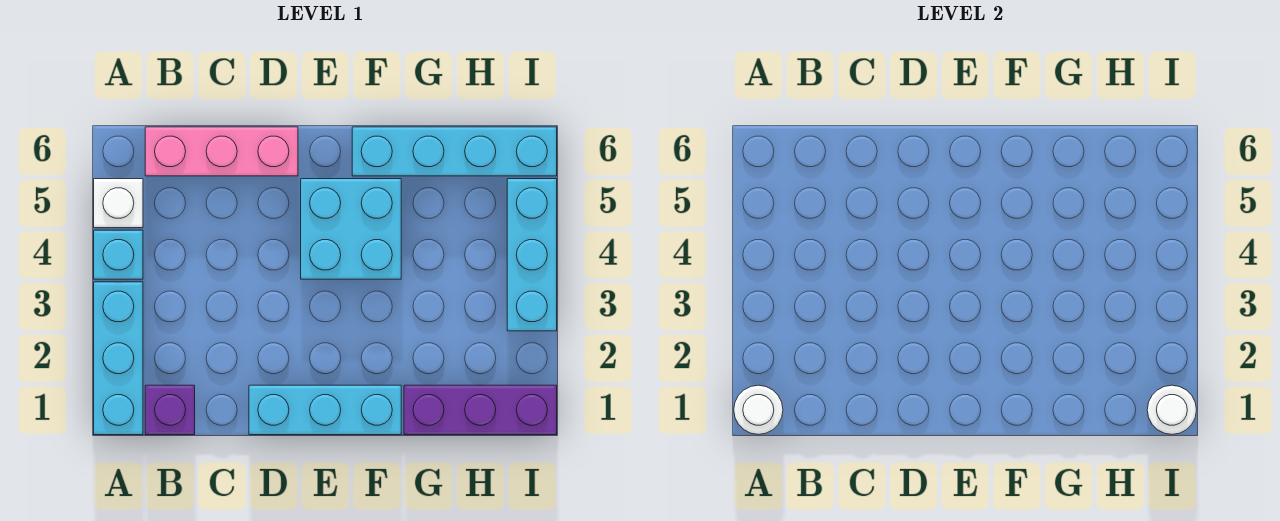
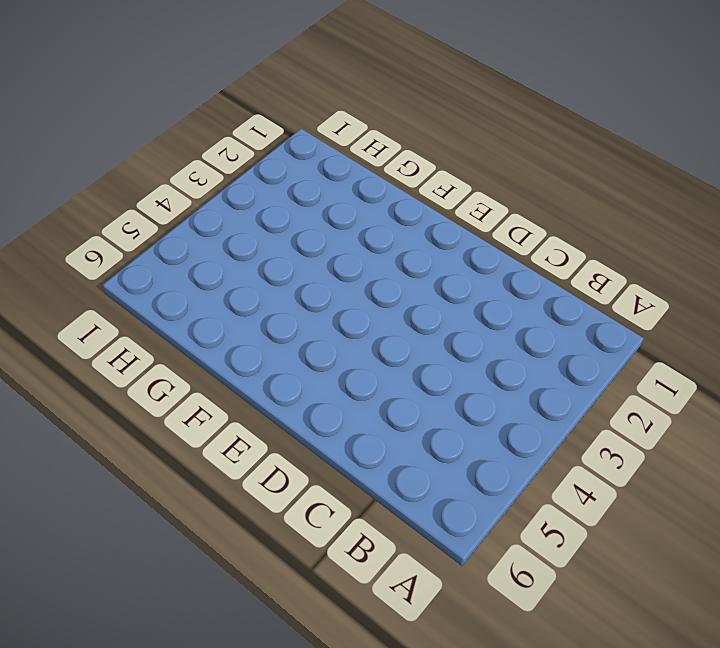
none -> cyan brick A1:A3 level 1
none -> cyan brick A4 level 1
none -> white brick A5 level 1

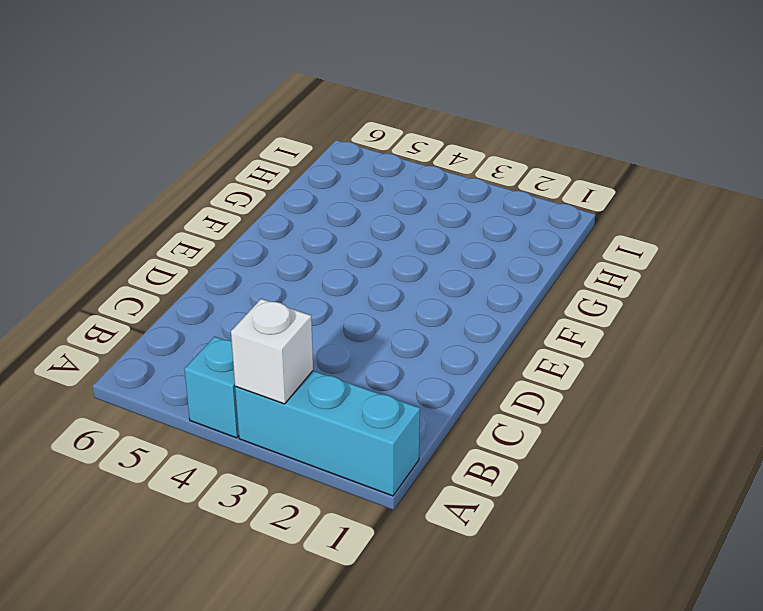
white brick A3 level 2 -> white brick A5 level 1
none -> purple brick B1 level 1
none -> pink brick B6:D6 level 1
none -> cyan brick D1:F1 level 1

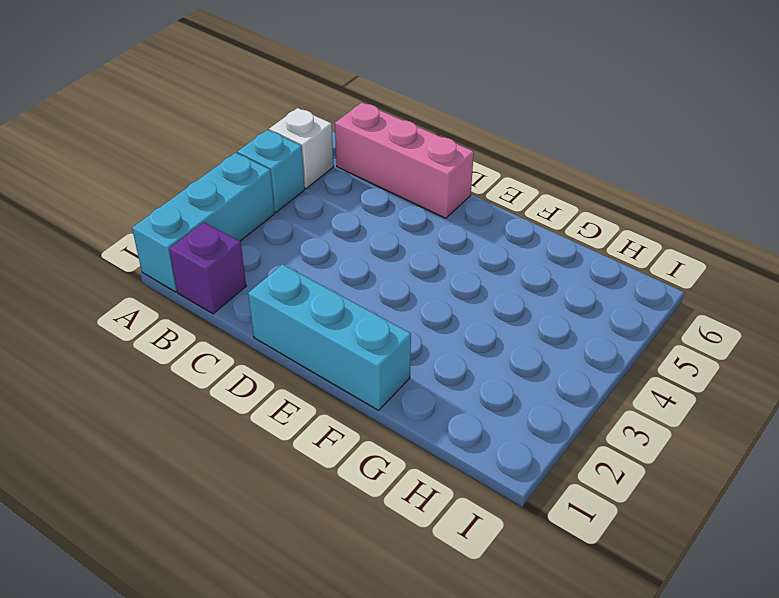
none -> cyan brick E4:F5 level 1
none -> cyan brick F6:I6 level 1
none -> purple brick G1:I1 level 1

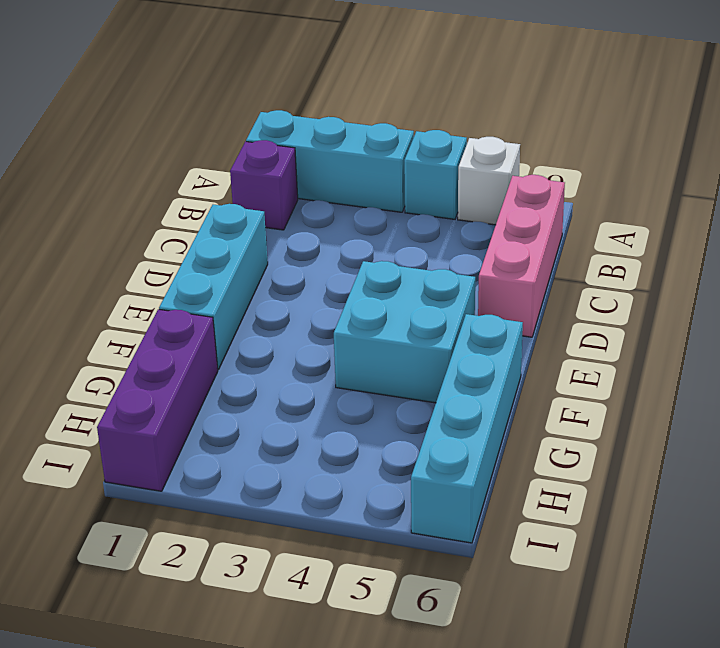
none -> cyan brick I3:I5 level 1
none -> white round brick A1 level 2
none -> white round brick I1 level 2

